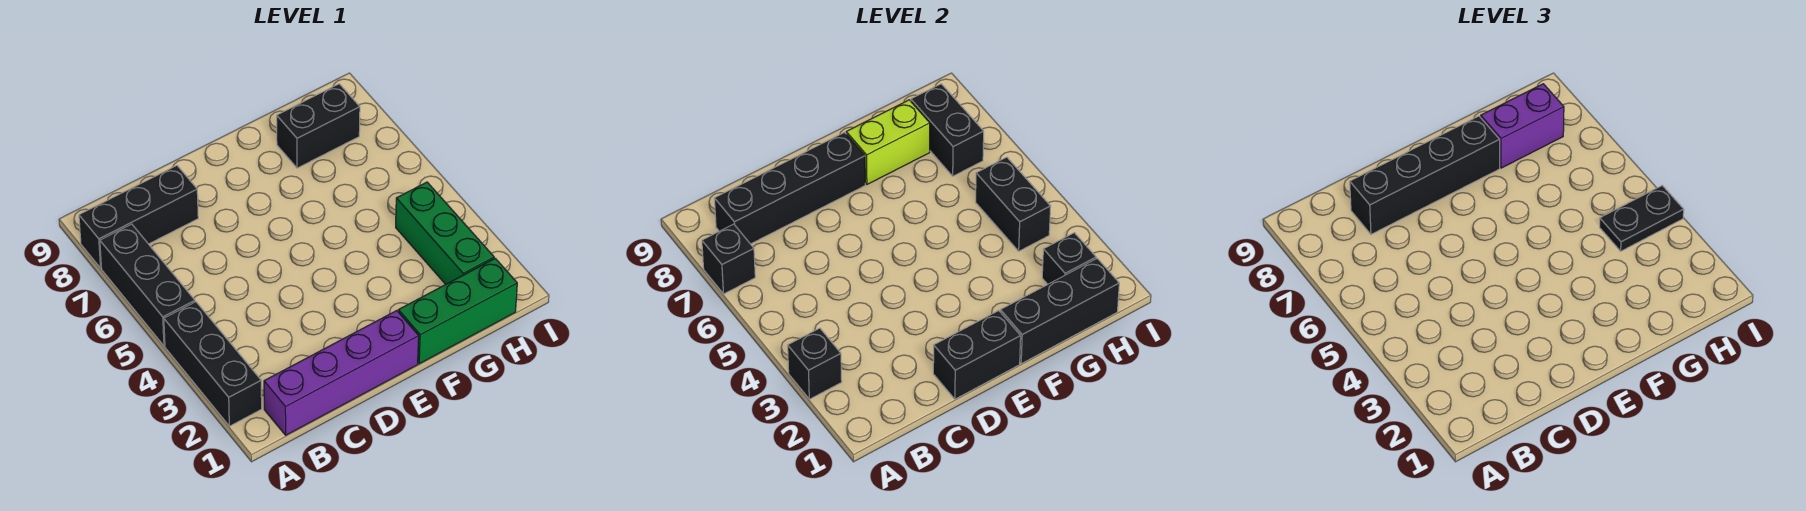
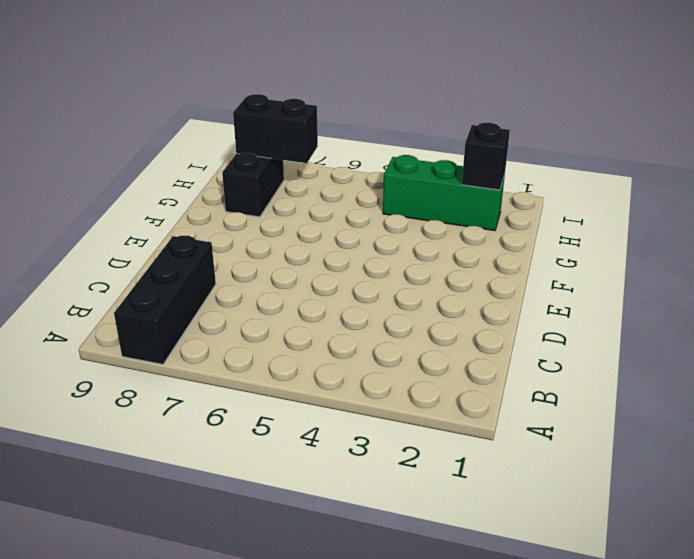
none -> black brick A2:A4 level 1
none -> black brick A5:A7 level 1
none -> purple brick B1:E1 level 1

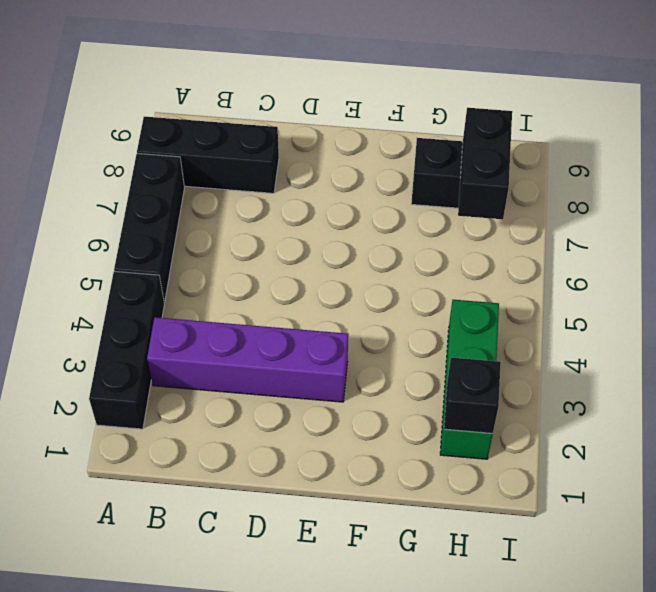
purple brick B3:E3 level 1 -> purple brick B1:E1 level 1
none -> green brick F1:H1 level 1
none -> black brick A3 level 2
none -> black brick A7 level 2

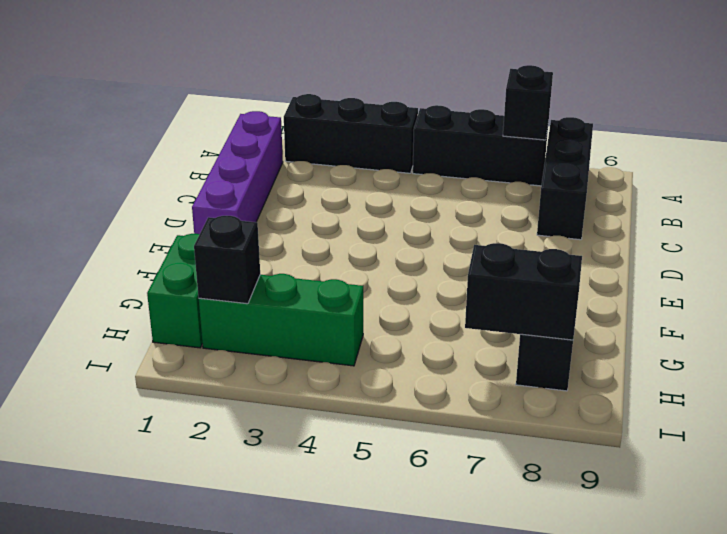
green brick G1:H1 level 1 -> green brick F1:H1 level 1
none -> black brick A3 level 2
none -> black brick B8:E8 level 2
none -> black brick D1:E1 level 2

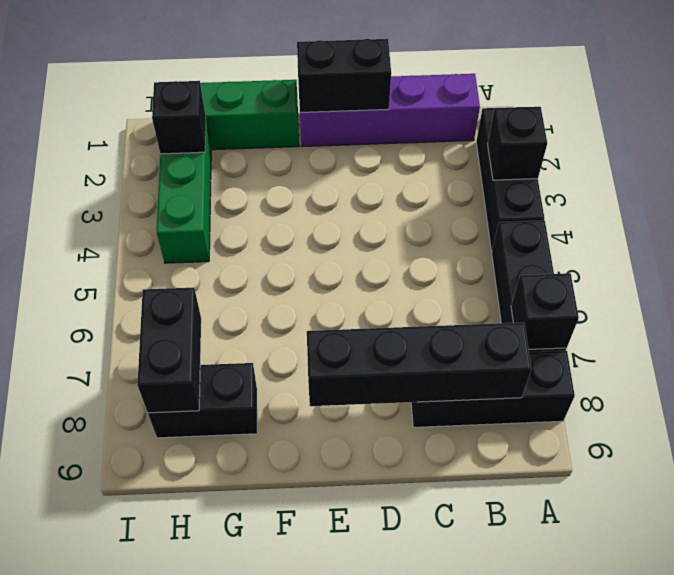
none -> black brick F1:H1 level 2
none -> lime brick F8:G8 level 2
none -> black brick H4:H5 level 2

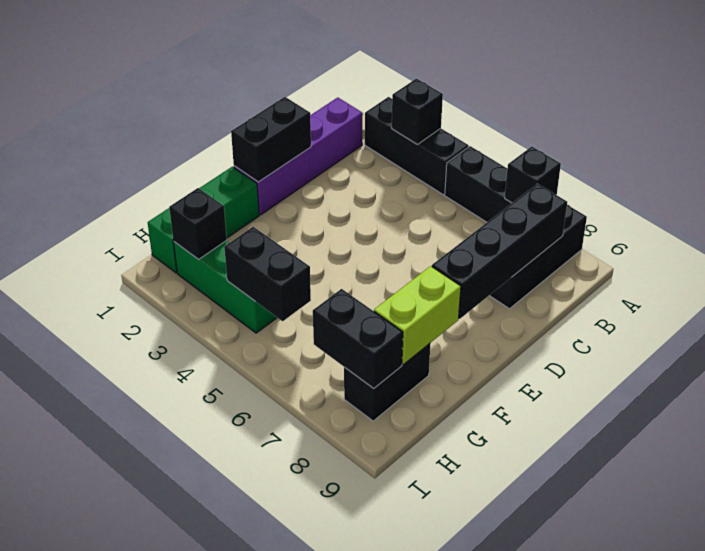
none -> black brick F1:H1 level 2
none -> black brick C8:F8 level 3
none -> purple brick G8:H8 level 3

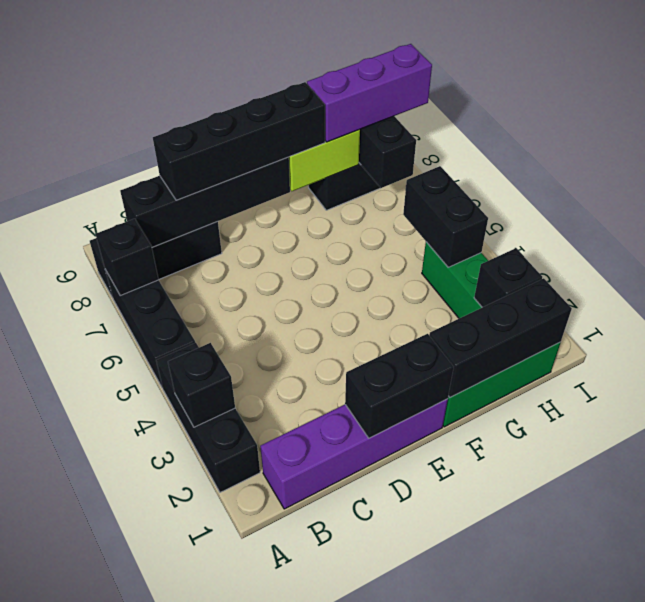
purple brick G8:I8 level 3 -> purple brick G8:H8 level 3
none -> black plate H4:I4 level 3

